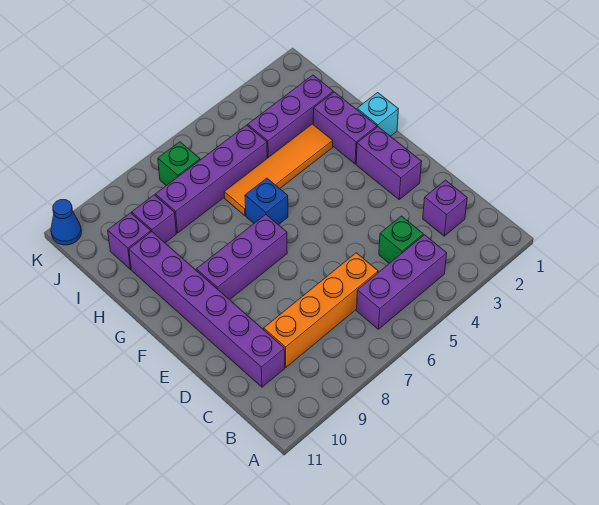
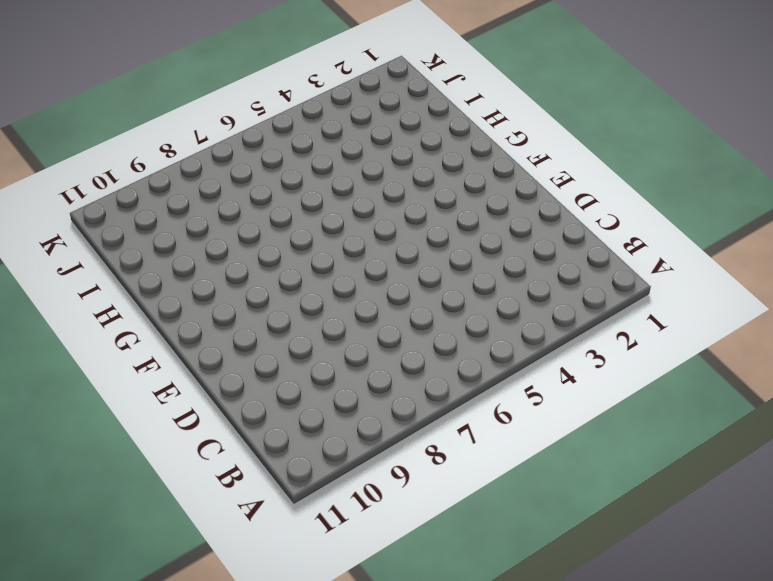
none -> purple brick B4:B6 level 1
none -> purple brick C2 level 1
none -> green brick C4 level 1

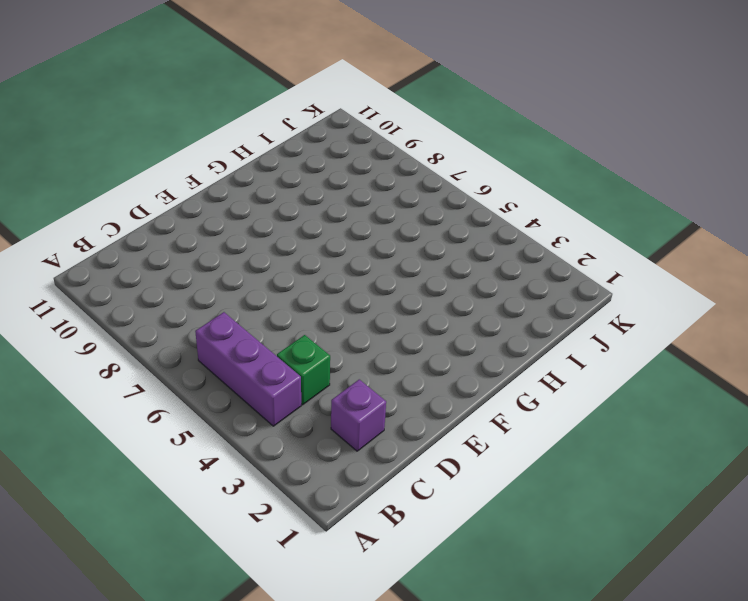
none -> orange brick C6:C9 level 1
none -> purple brick C10:H10 level 1
none -> purple brick E2:F2 level 1

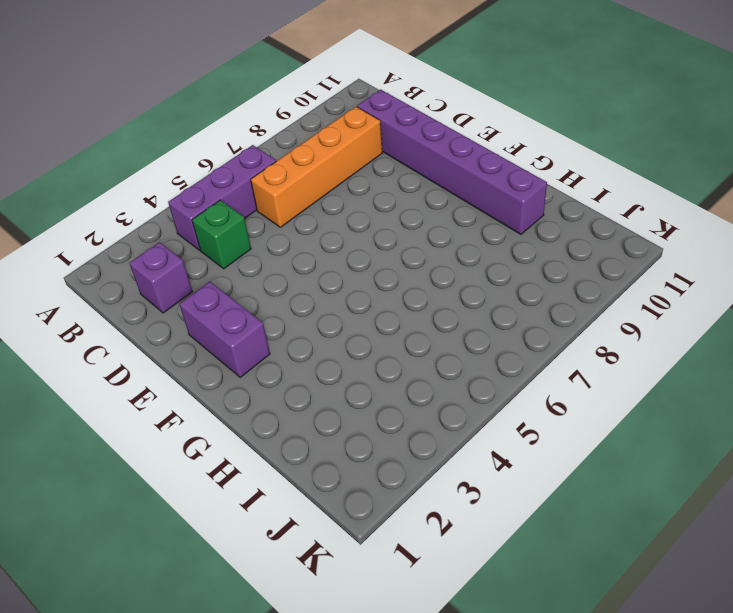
none -> purple brick F7:F9 level 1
none -> cyan brick G1 level 1
none -> purple brick G2:H2 level 1

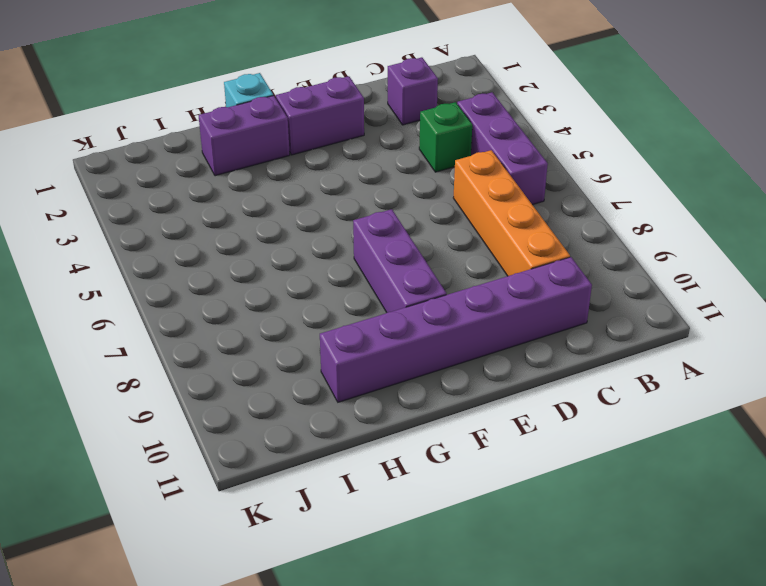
none -> blue brick G6 level 1
none -> orange tile H3:H6 level 1
none -> purple brick I2:I4 level 1

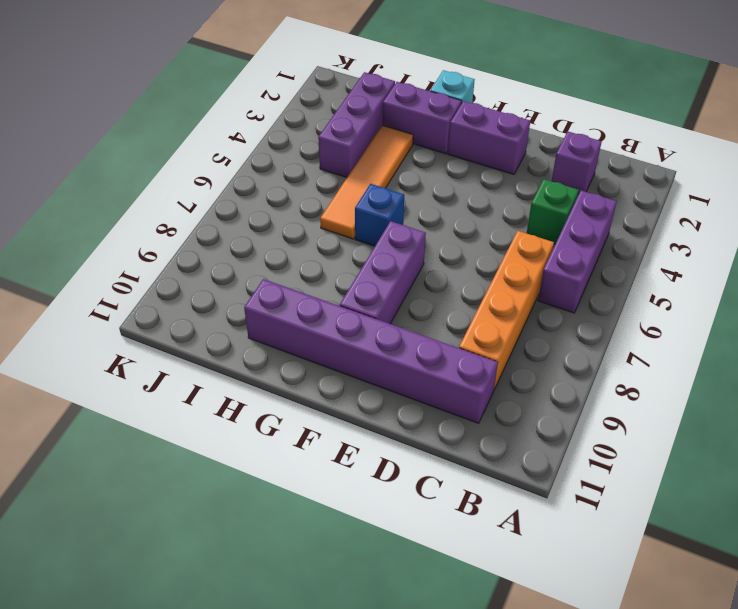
none -> purple brick I5:I8 level 1
none -> purple brick I9 level 1
none -> purple brick I10 level 1

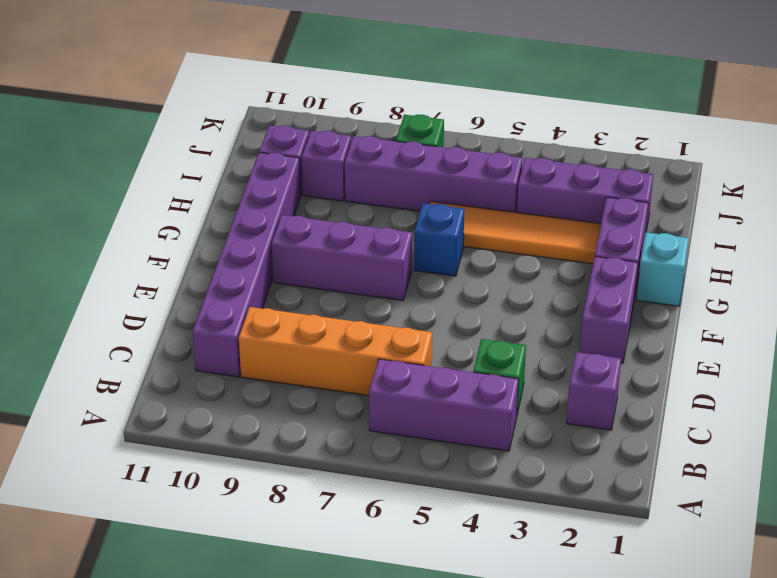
none -> blue cone K11 level 1

